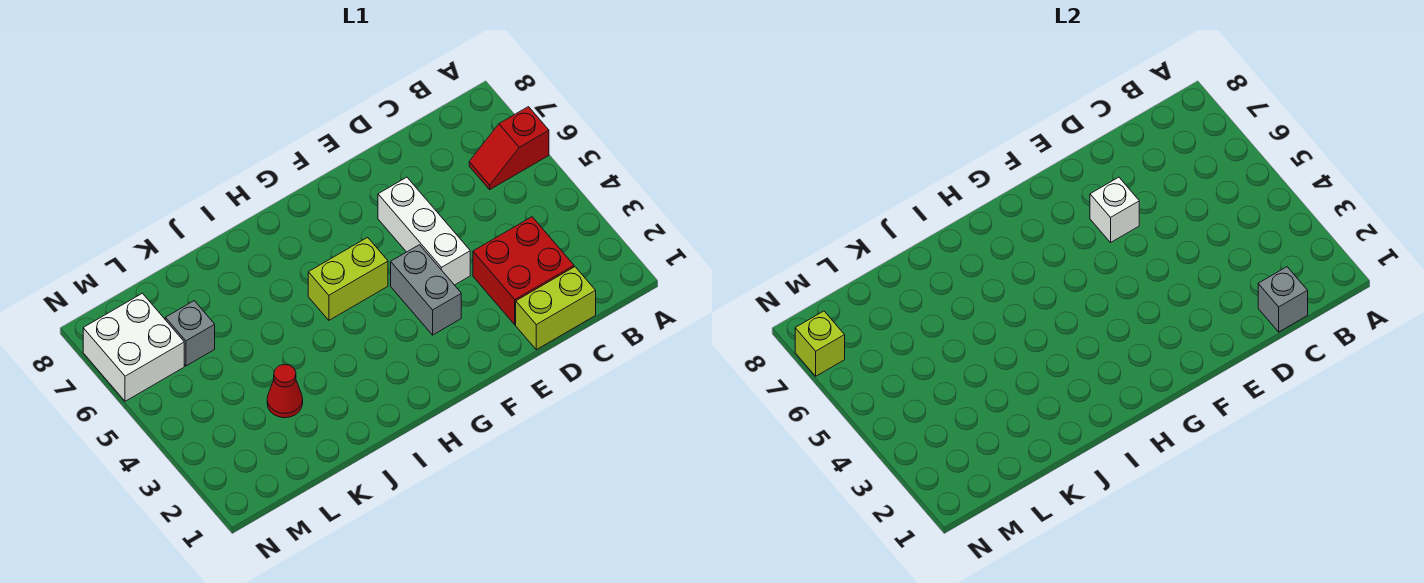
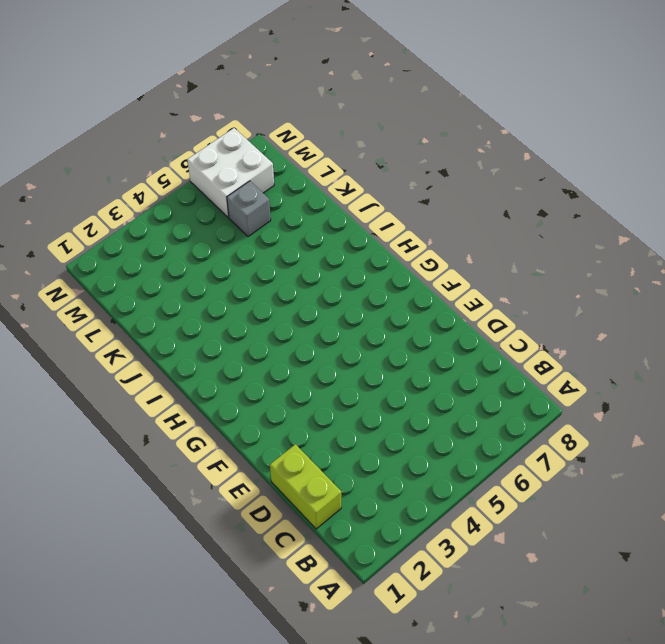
none -> red slope A6:B6 level 1 top A
none -> red brick C2:D3 level 1
none -> white brick E4:E6 level 1

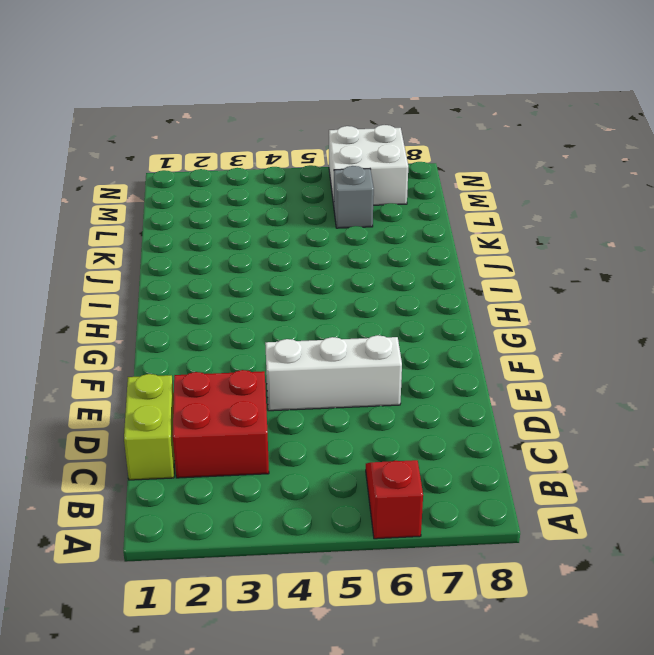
none -> grey brick F3:F4 level 1
none -> lime brick G5:H5 level 1
none -> red cone K3 level 1

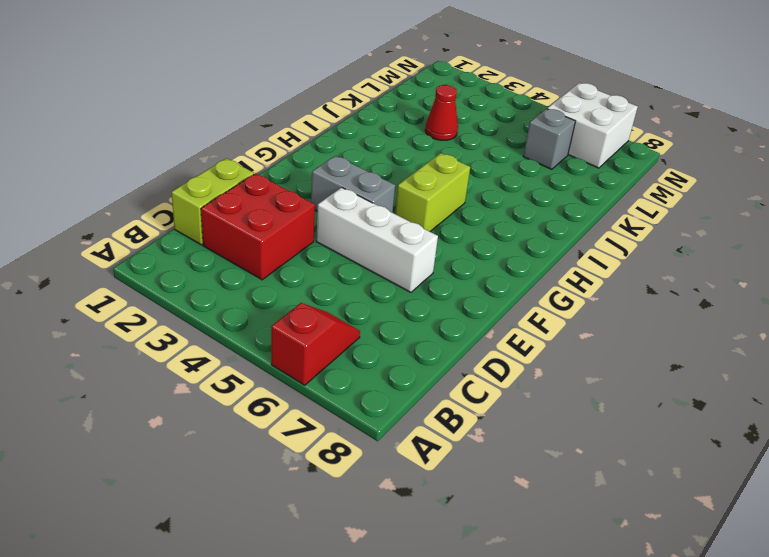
none -> grey brick C1 level 2
none -> white brick E6 level 2
none -> lime brick N7 level 2

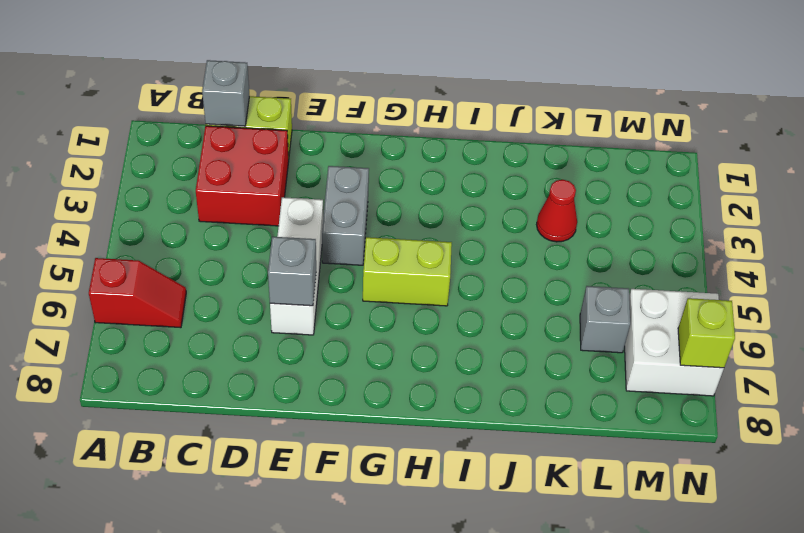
grey brick E6 level 2 -> white brick E6 level 2

